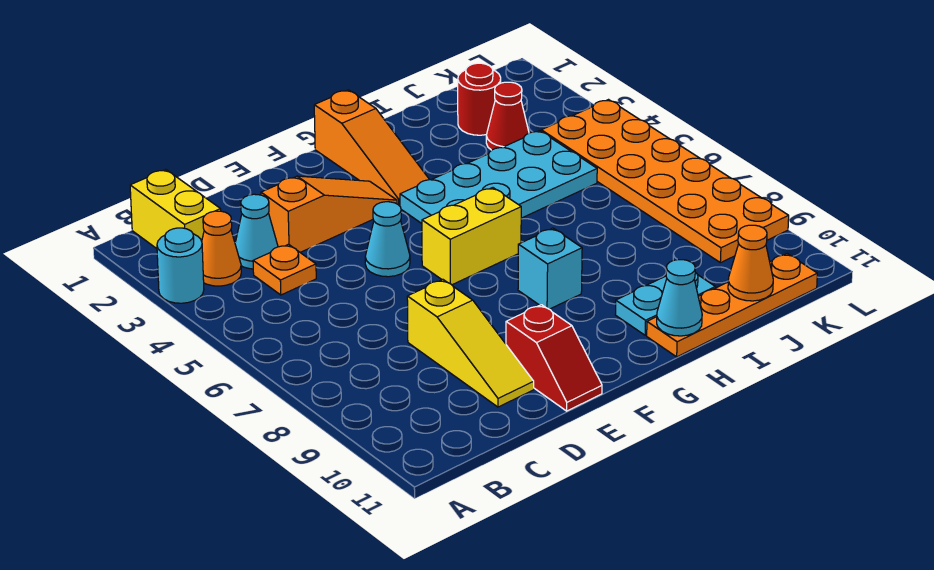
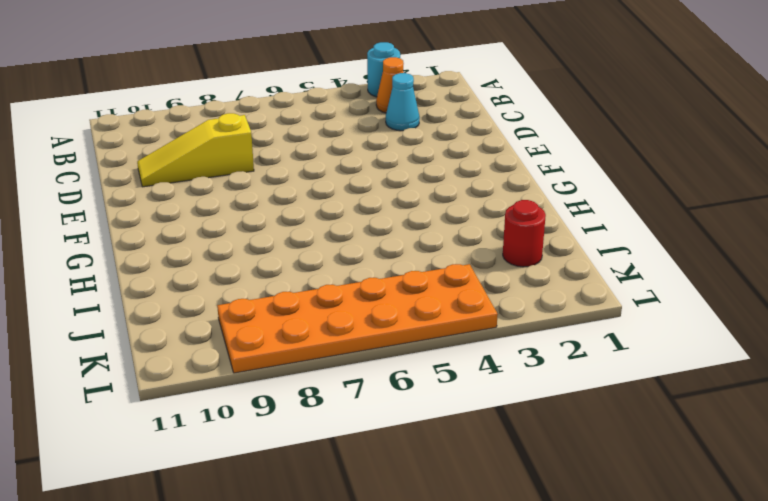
none -> yellow brick B1:B2 level 1
none -> orange plate C4 level 1
none -> orange slope D3:F3 level 1 top D

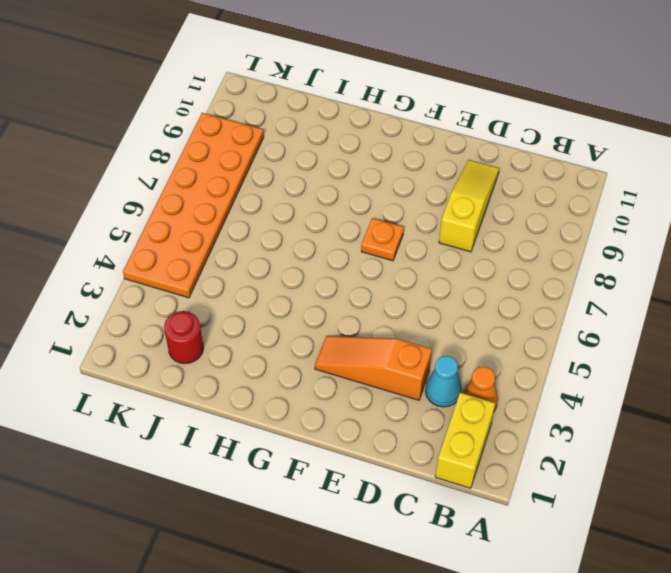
orange plate F7 level 1 -> orange plate C4 level 1
none -> cyan round brick A3 level 1
none -> cyan cone E5 level 1
none -> red slope E10:E11 level 1 top 10

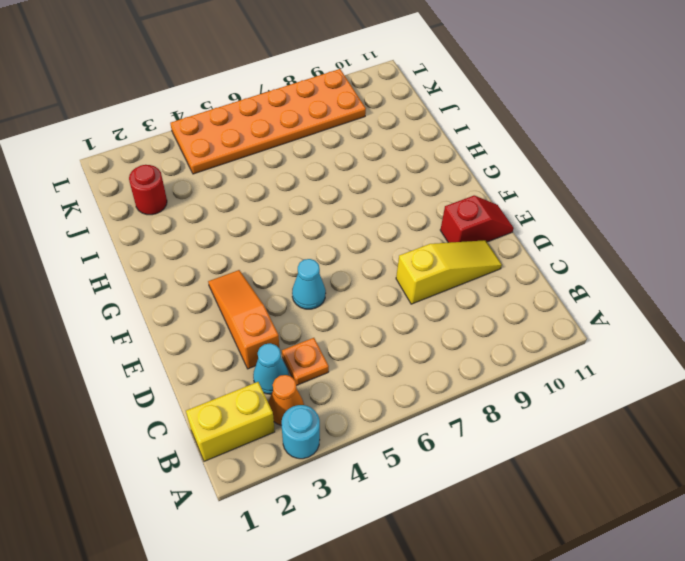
none -> yellow brick F6:G6 level 1
none -> orange slope G1:G3 level 1 top 1
none -> cyan plate G4:J5 level 1

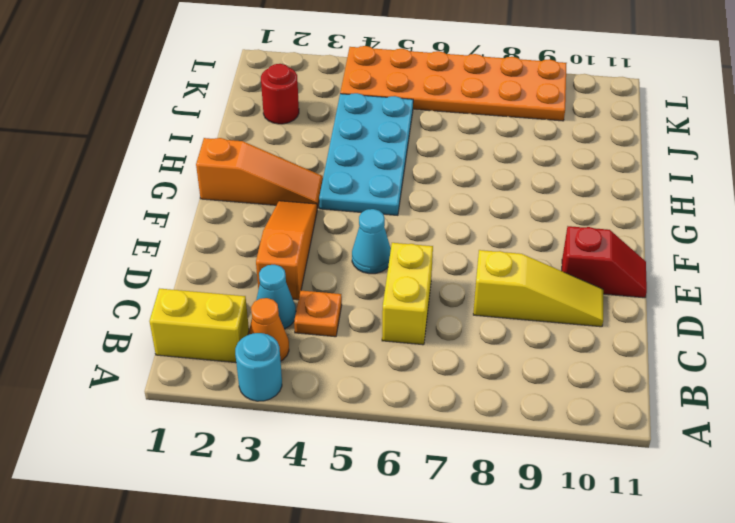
yellow brick C6:D6 level 1 -> yellow brick F6:G6 level 1
none -> cyan brick G8 level 1
none -> cyan plate H10:I10 level 1
none -> orange plate H11:K11 level 1

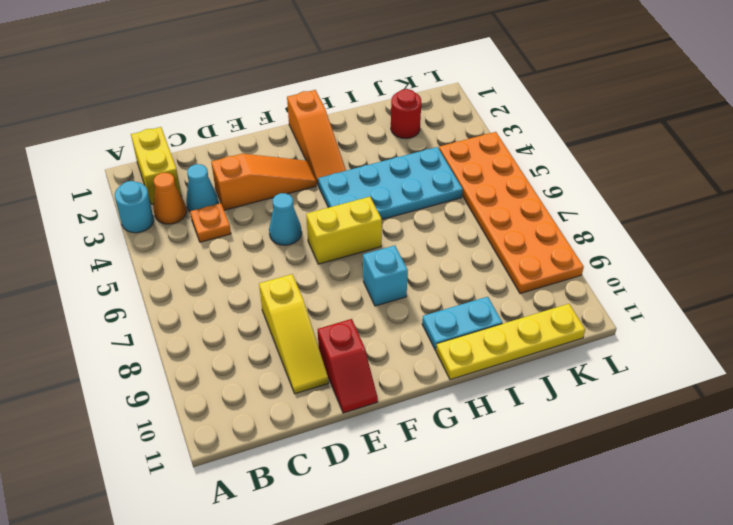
yellow plate H11:K11 level 1 -> orange plate H11:K11 level 1
none -> red cone J3 level 1
none -> cyan cone H11 level 2
none -> orange cone J11 level 2

